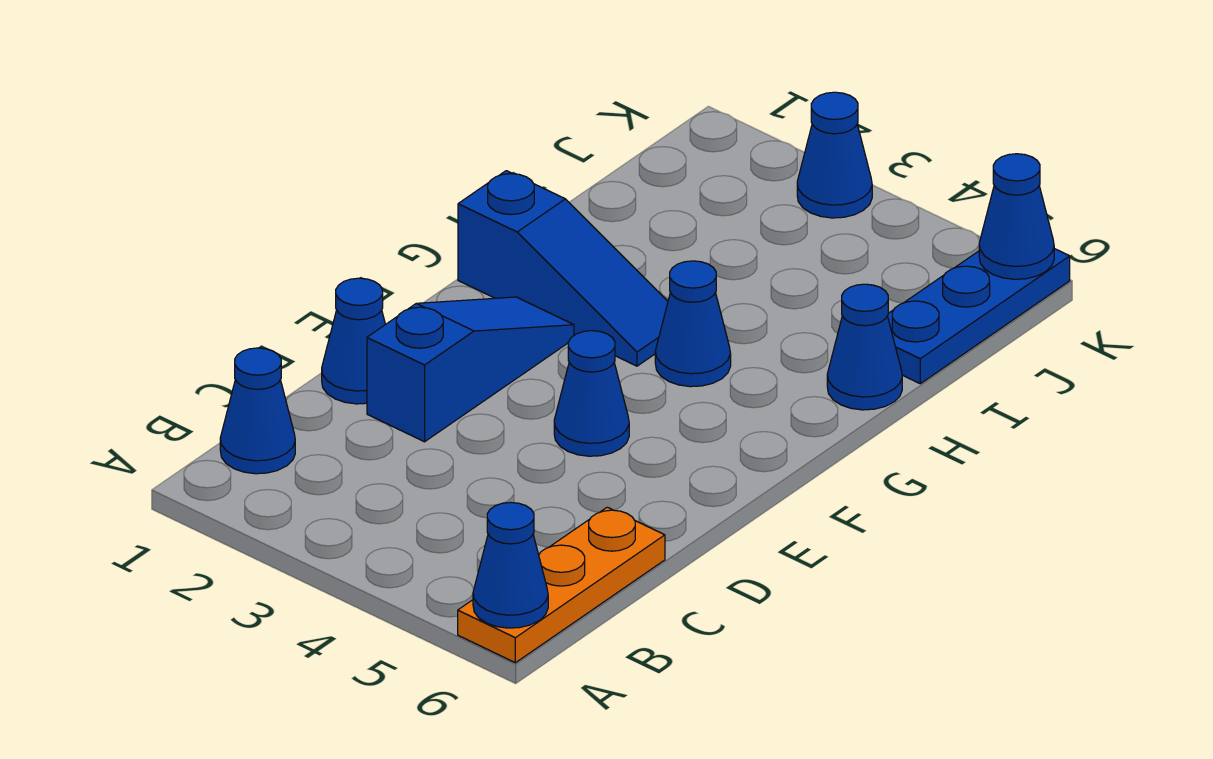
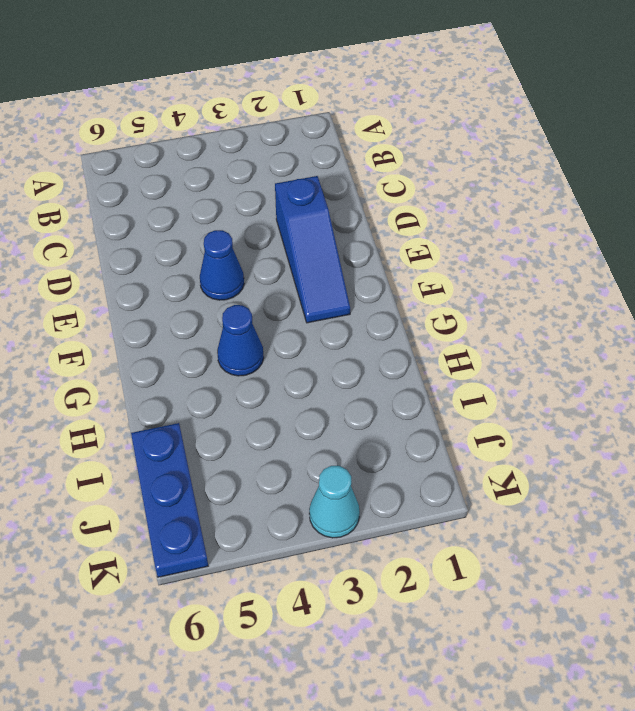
cyan cone K3 level 1 -> blue cone K3 level 1
none -> orange plate A6:C6 level 1
none -> blue cone B1 level 1
none -> blue cone D1 level 1

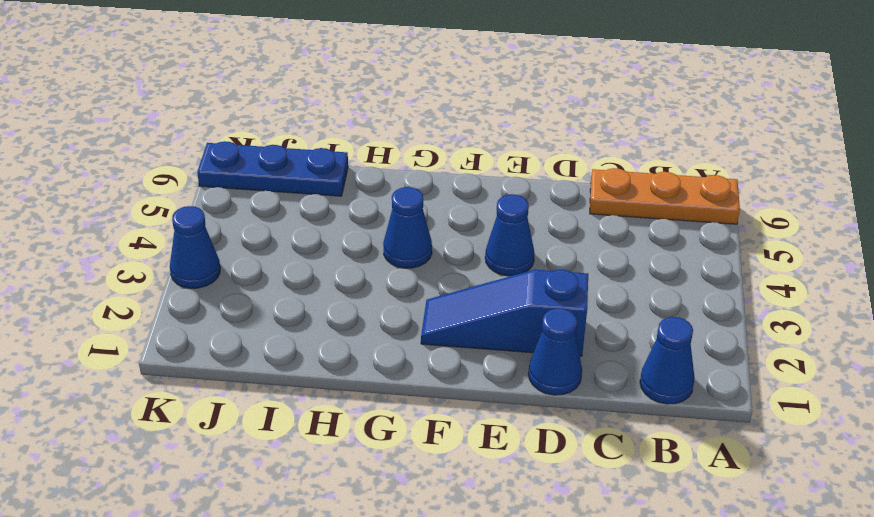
none -> blue slope G1:G3 level 1 top 1
none -> blue cone H6 level 1
none -> blue cone A6 level 2

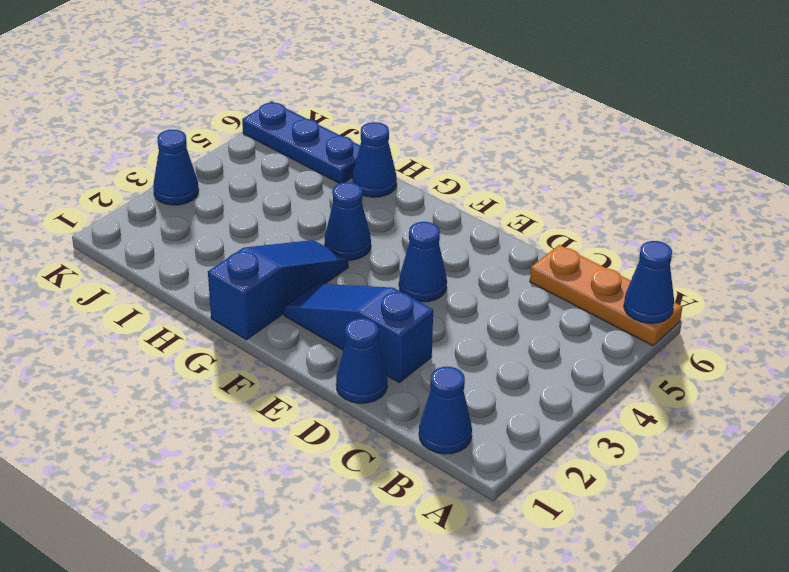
none -> blue cone K6 level 2

